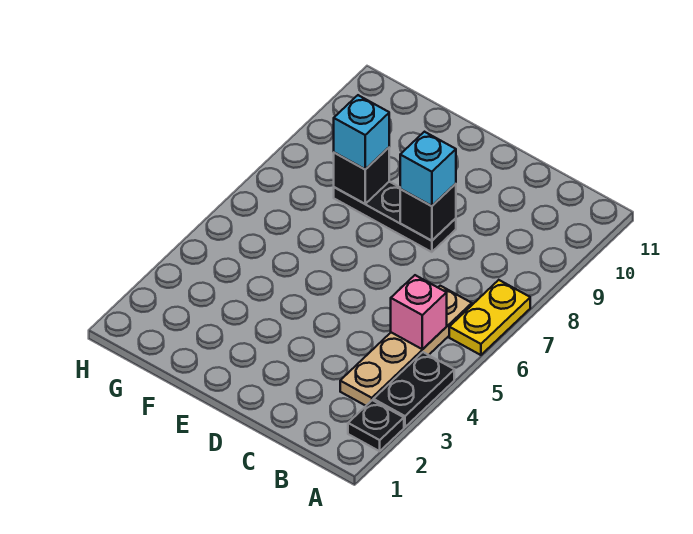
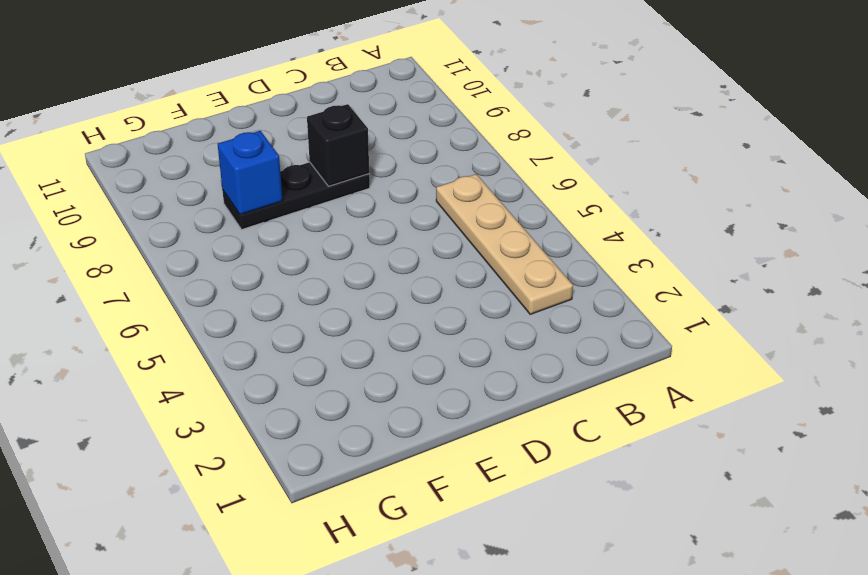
blue brick F8 level 2 -> black brick F8 level 2
none -> black plate A2 level 1
none -> black plate A3:A4 level 1

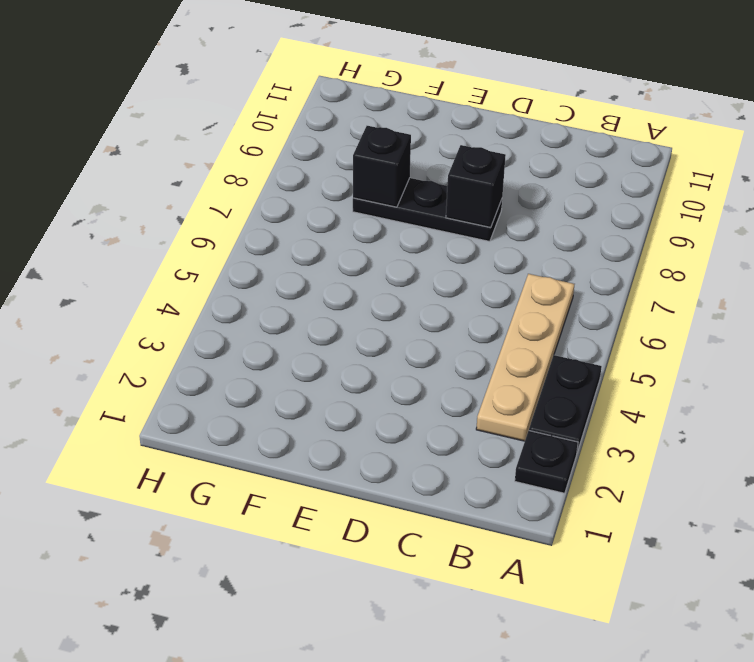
none -> yellow plate A6:A7 level 1
none -> pink brick B5 level 2

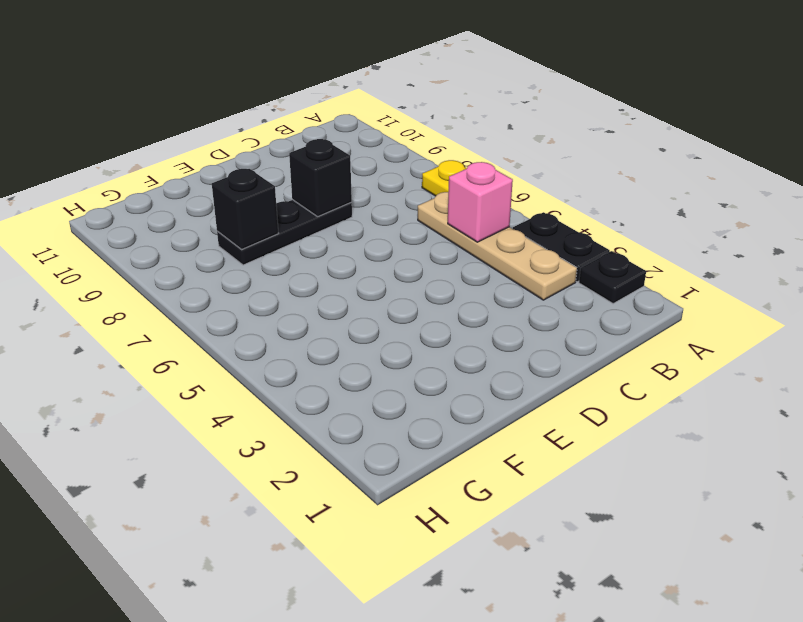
none -> cyan brick D8 level 3
none -> cyan brick F8 level 3

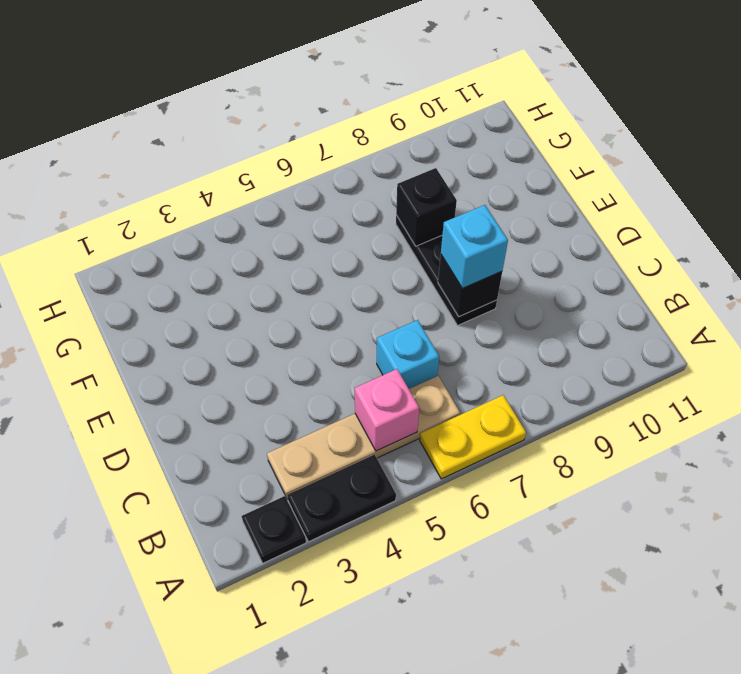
cyan brick C6 level 1 -> cyan brick F8 level 3

